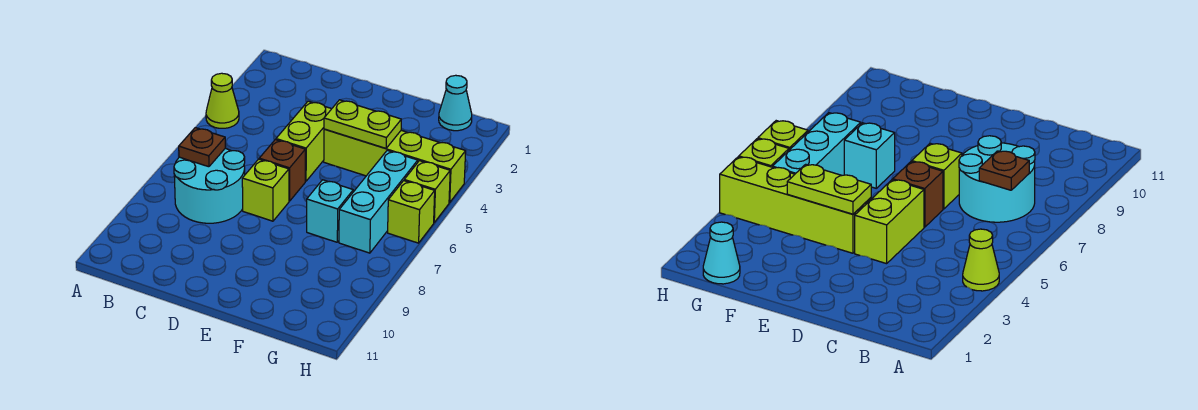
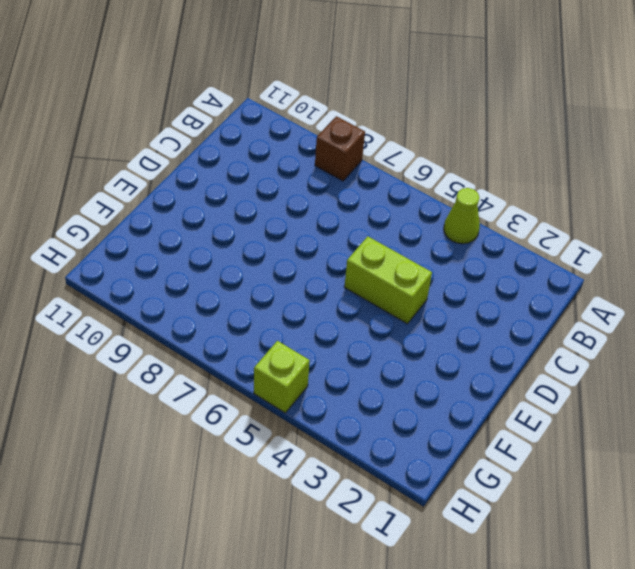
brown brick A8 level 1 -> brown brick D6 level 1
none -> cyan round brick B7:C8 level 1
none -> lime brick D7 level 1
none -> lime brick E4:H4 level 1

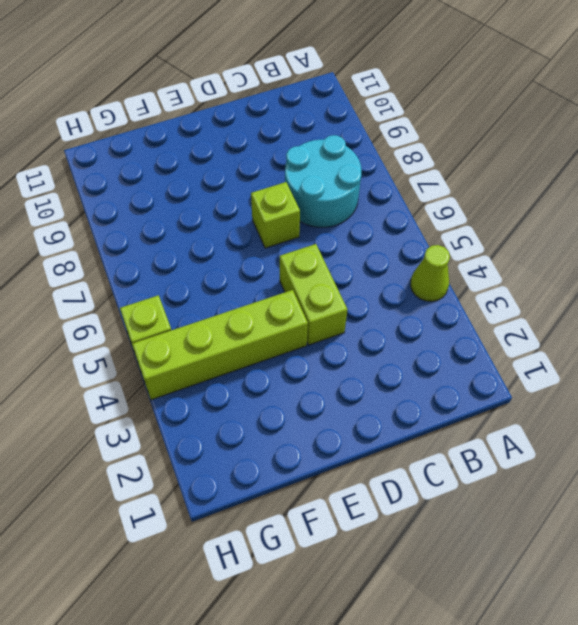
none -> brown brick D6 level 1
none -> cyan brick F7 level 1
none -> cyan cone G1 level 1

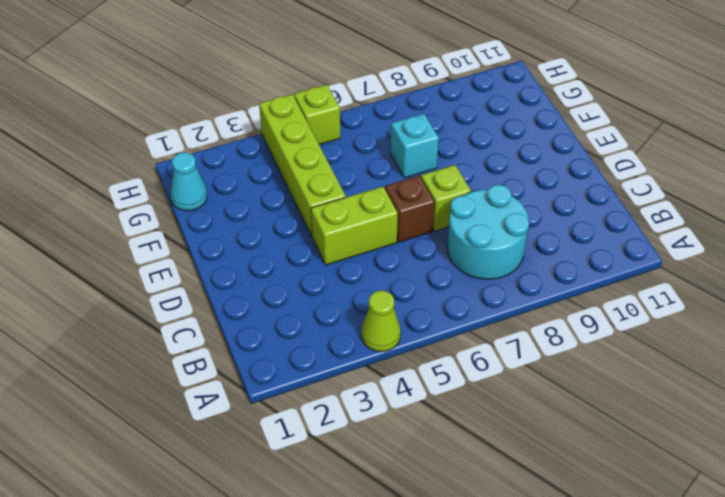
none -> cyan brick G5:G7 level 1
none -> lime brick H6 level 1
none -> brown plate B7 level 2

